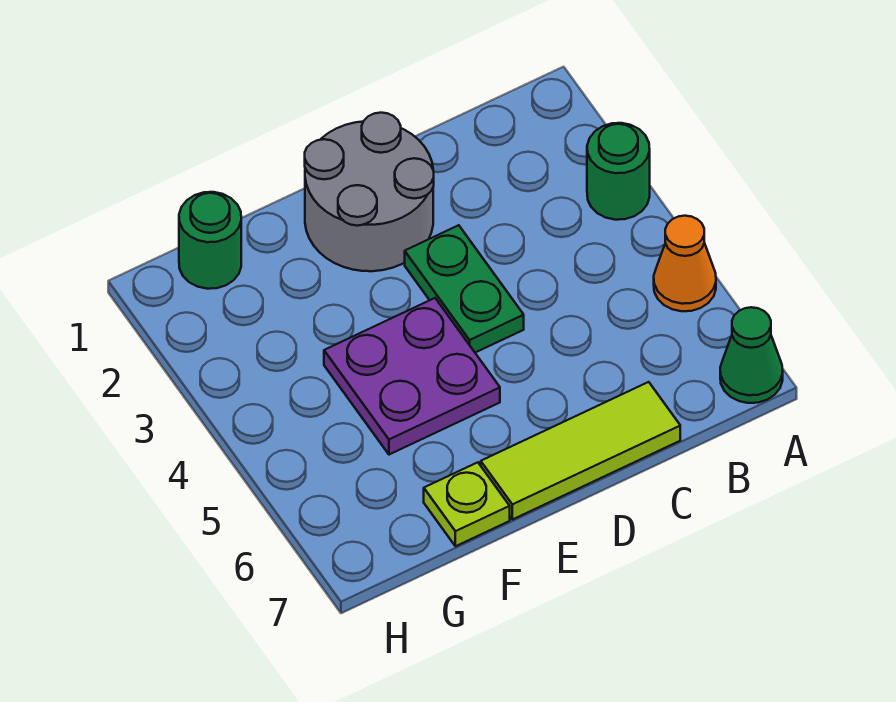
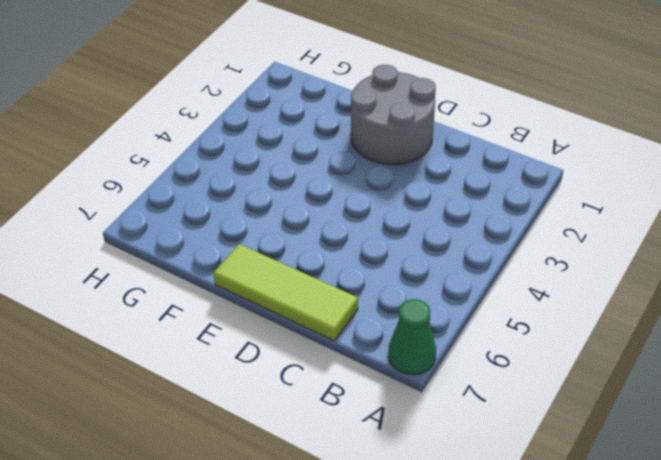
none -> green round brick A3 level 1
none -> orange cone A5 level 1

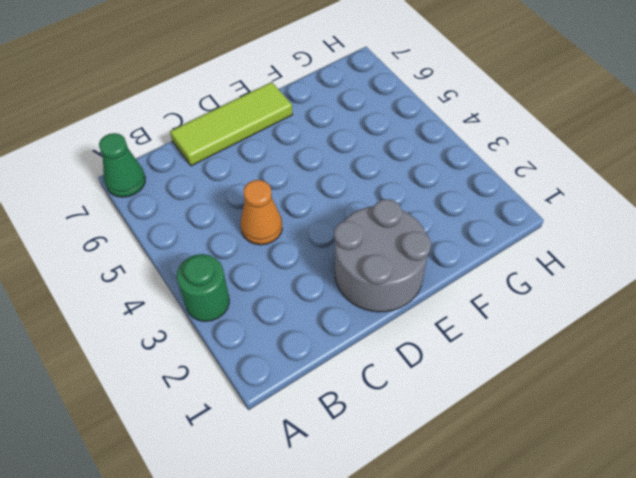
orange cone C4 level 1 -> orange cone A5 level 1
none -> green plate D3:D4 level 1
none -> purple plate E4:F5 level 1

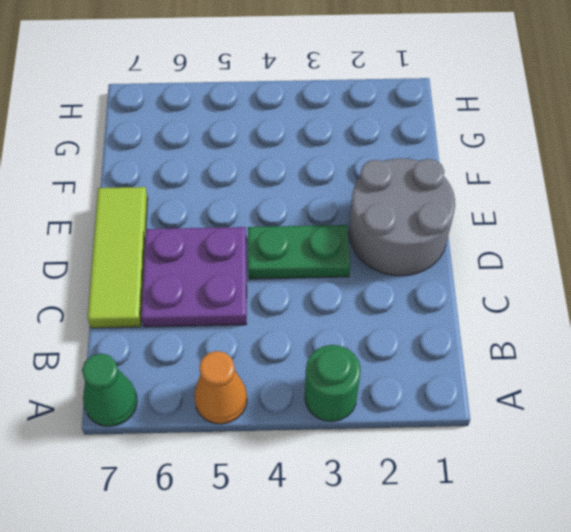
purple plate C5:D6 level 1 -> purple plate E4:F5 level 1
none -> lime plate F7 level 1
none -> green round brick G1 level 1

